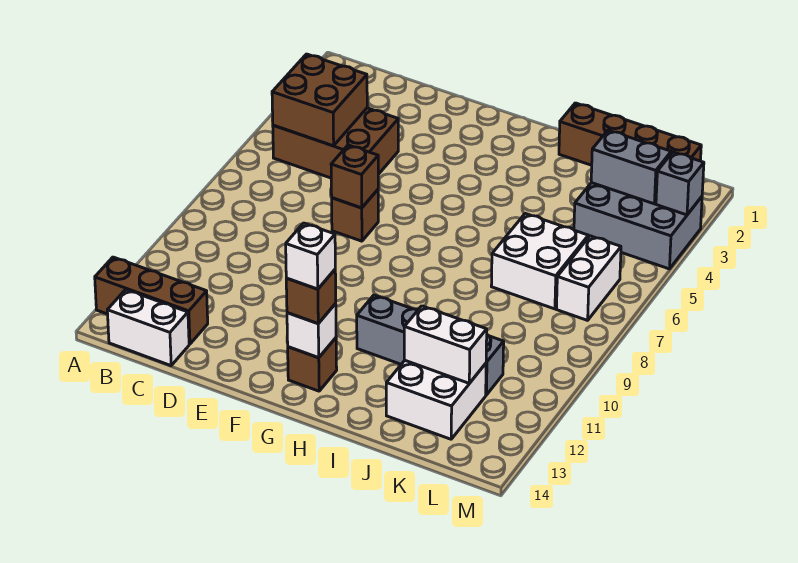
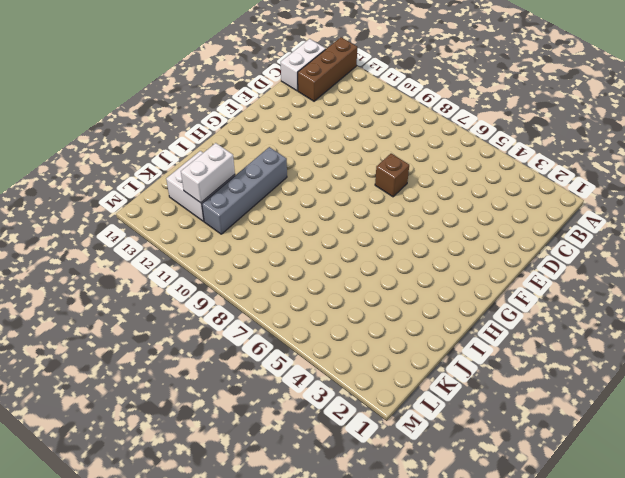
none -> brown brick B4:D5 level 1
none -> brown brick G13 level 1
none -> brown brick I1:L1 level 1

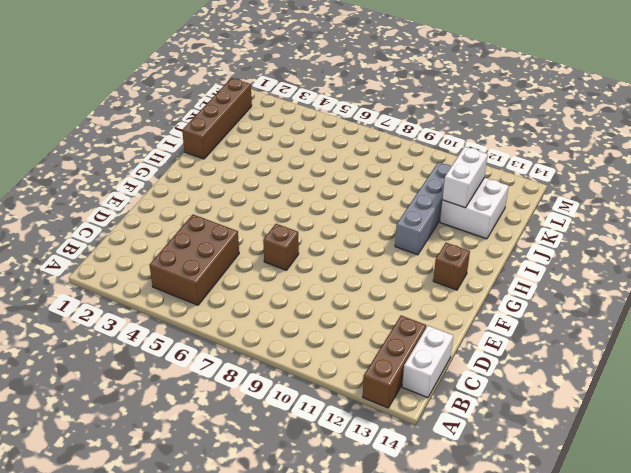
none -> white brick J6:K7 level 1
none -> grey brick K3:M4 level 1
none -> white brick L6:L7 level 1

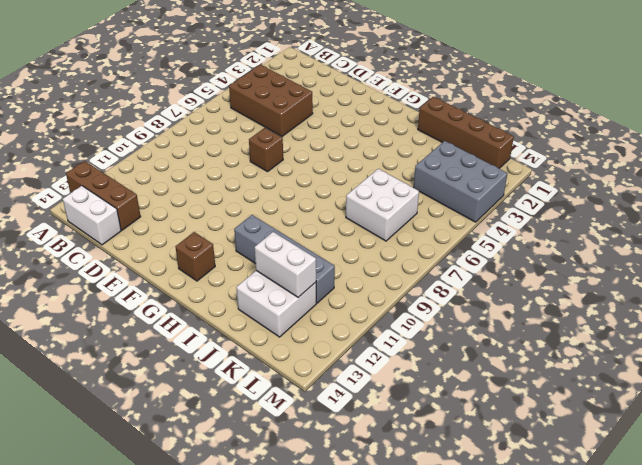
none -> white brick L6:L7 level 1
none -> brown brick B4:C5 level 2
none -> brown brick E7 level 2

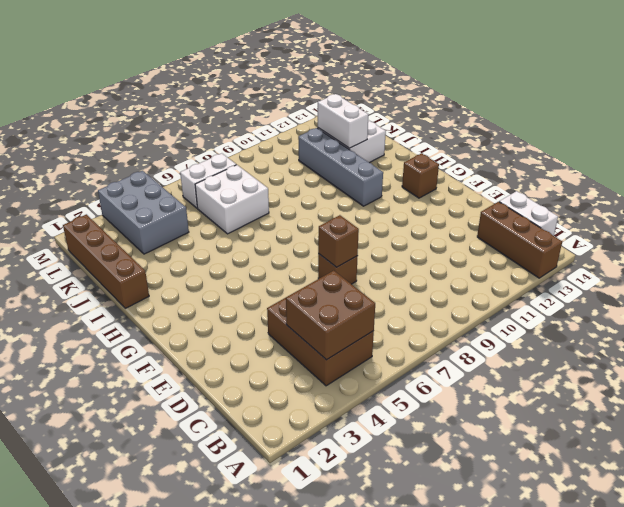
none -> white brick G13 level 2
none -> grey brick K3:L3 level 2
none -> grey brick M3 level 2

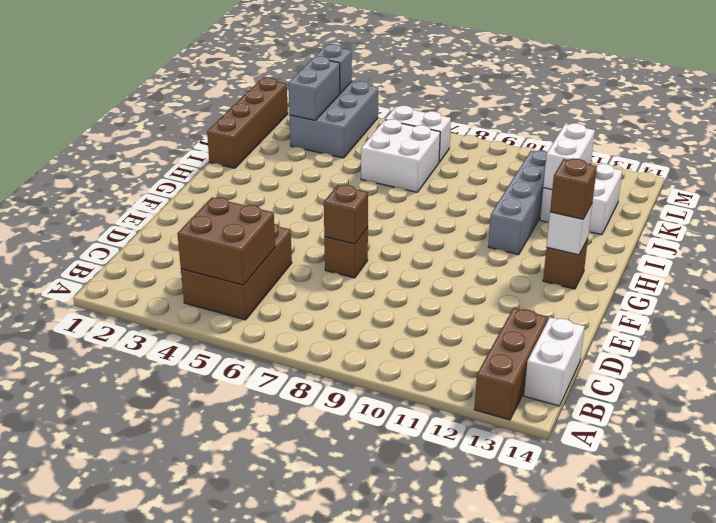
none -> white brick G13 level 4

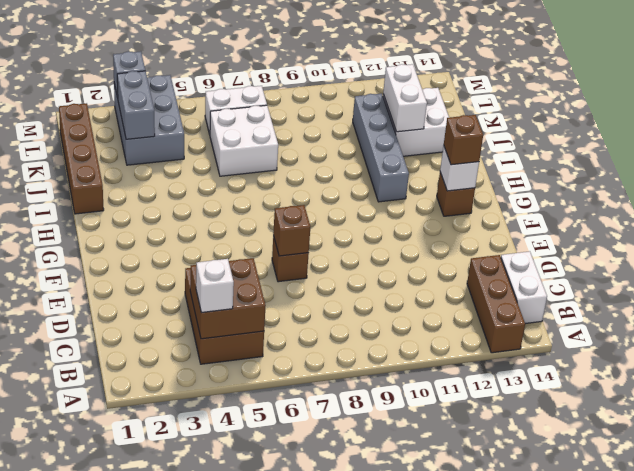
white brick B4 level 3 -> white brick G13 level 4

